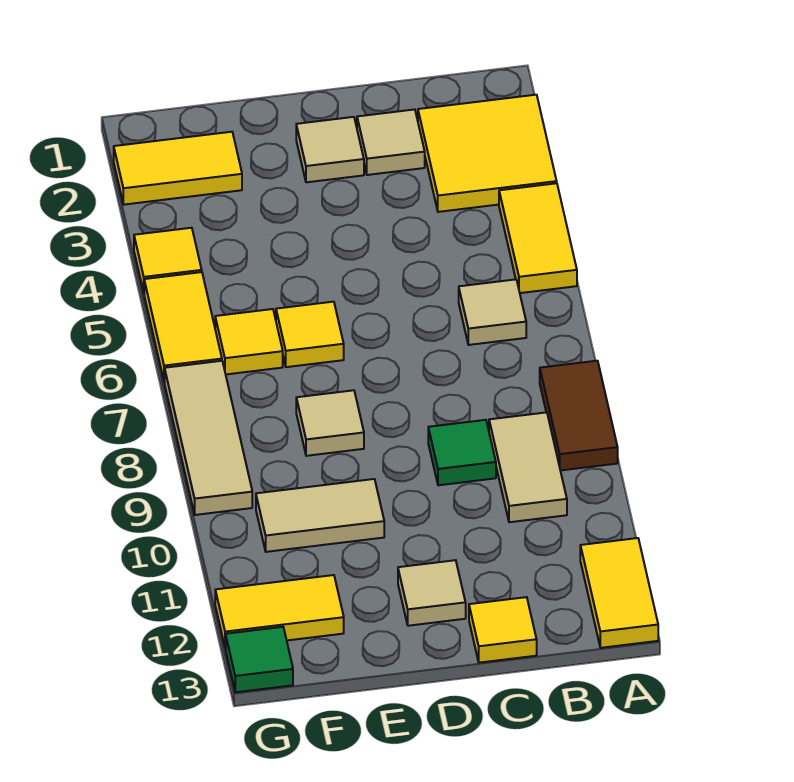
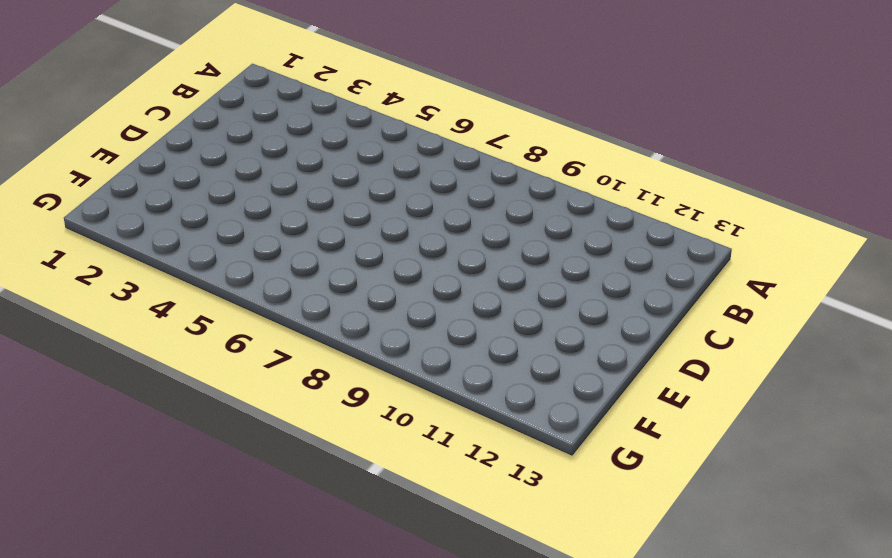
none -> yellow tile A2:B3 level 1
none -> yellow tile A4:A5 level 1
none -> brown tile A8:A9 level 1

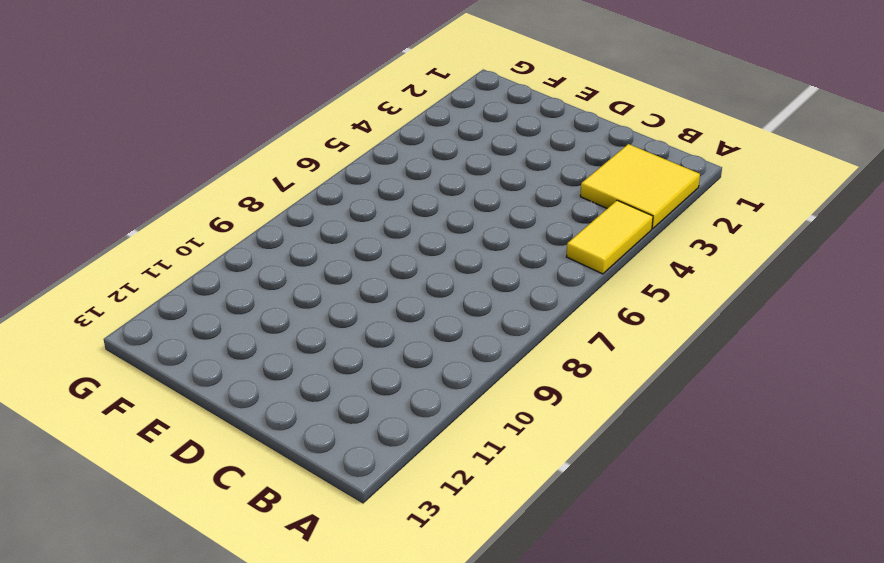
none -> brown tile A8:A9 level 1
none -> yellow tile A12:A13 level 1
none -> tan tile B6 level 1

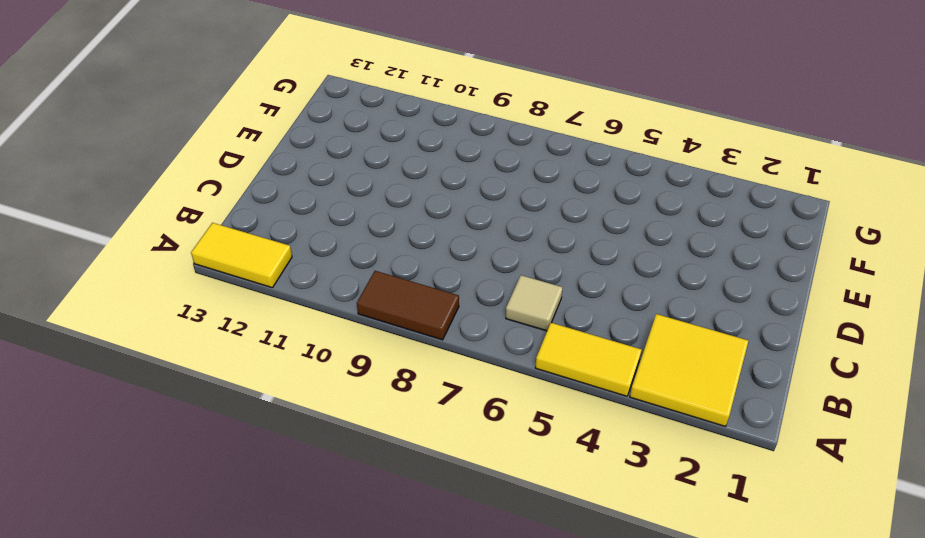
none -> tan tile B9:B10 level 1
none -> tan tile C2 level 1
none -> green tile C9 level 1

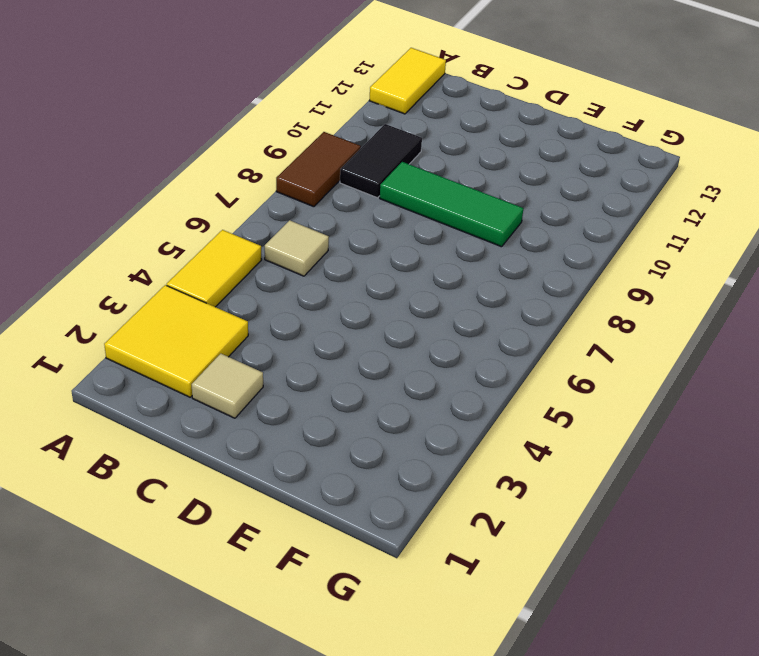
black tile B9:B10 level 1 -> tan tile B9:B10 level 1
green tile C9:E9 level 1 -> green tile C9 level 1
none -> yellow tile C13 level 1
none -> tan tile D2 level 1
none -> tan tile D12 level 1

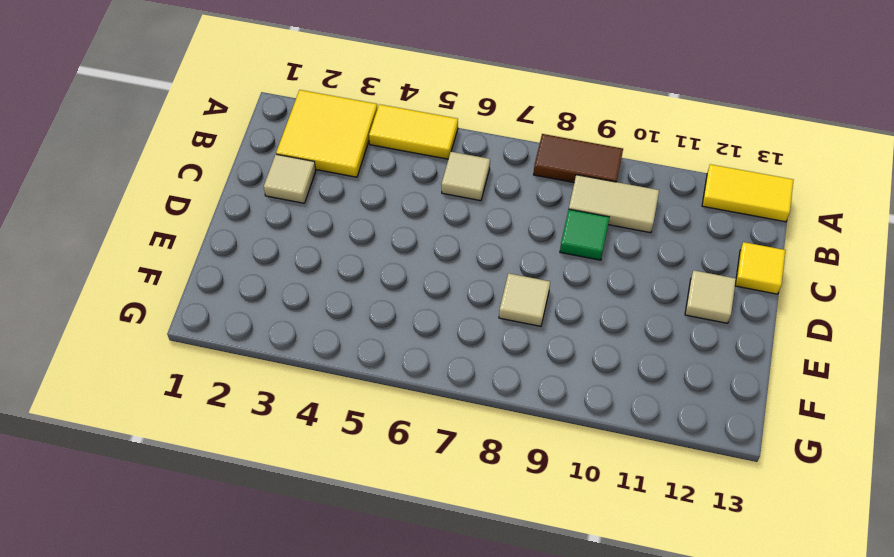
none -> tan tile D2 level 1
none -> yellow tile E6 level 1
none -> tan tile E10:F10 level 1

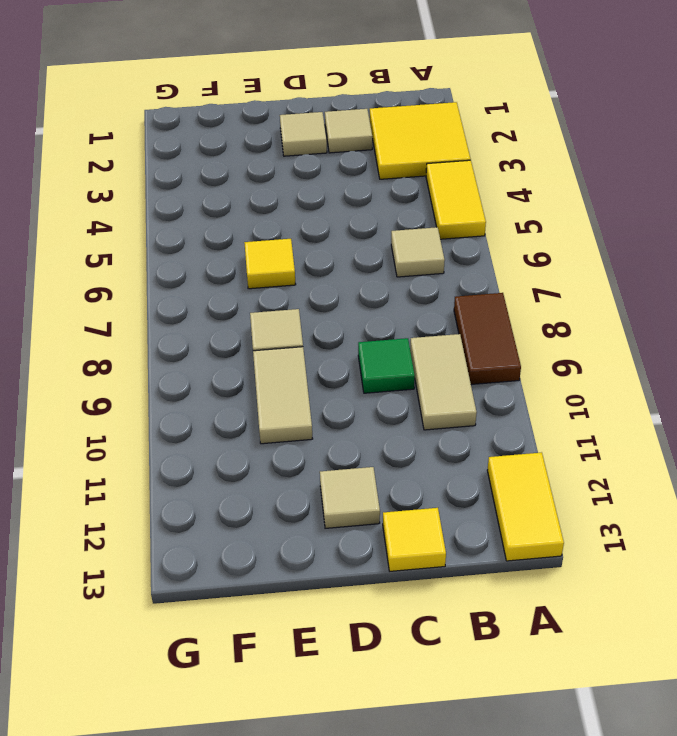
tan tile E9:E10 level 1 -> tan tile E10:F10 level 1
none -> yellow tile F2:G2 level 1
none -> yellow tile F6 level 1
none -> yellow tile F12:G12 level 1

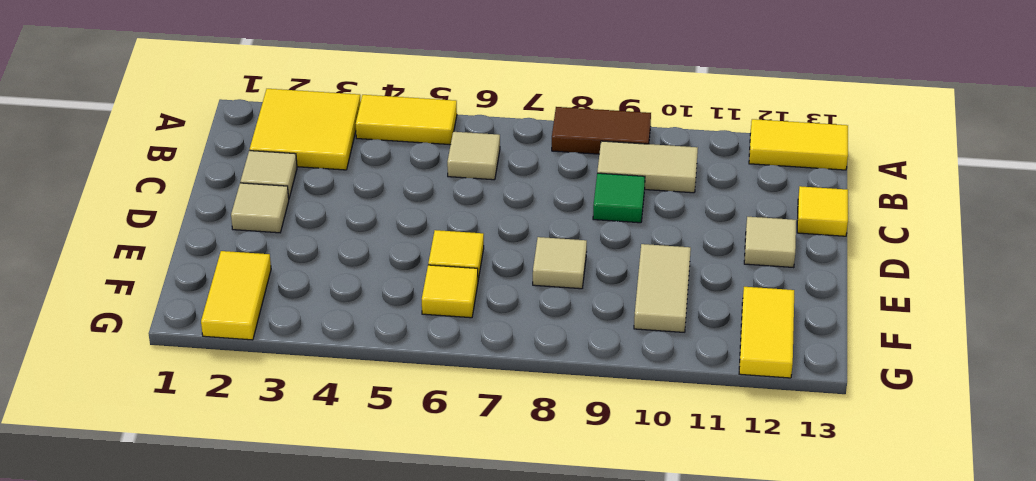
none -> yellow tile G4 level 1
none -> yellow tile G5:G6 level 1
none -> tan tile G7:G9 level 1

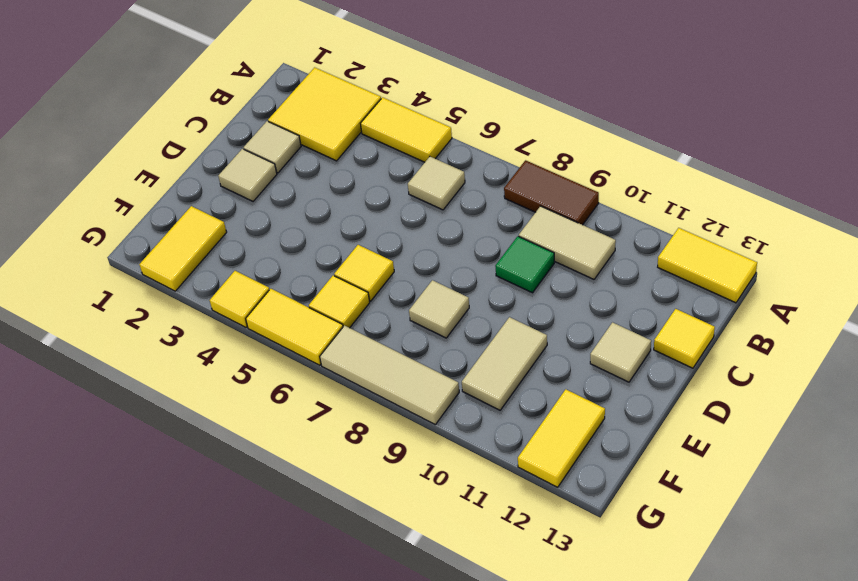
none -> green tile G13 level 1

